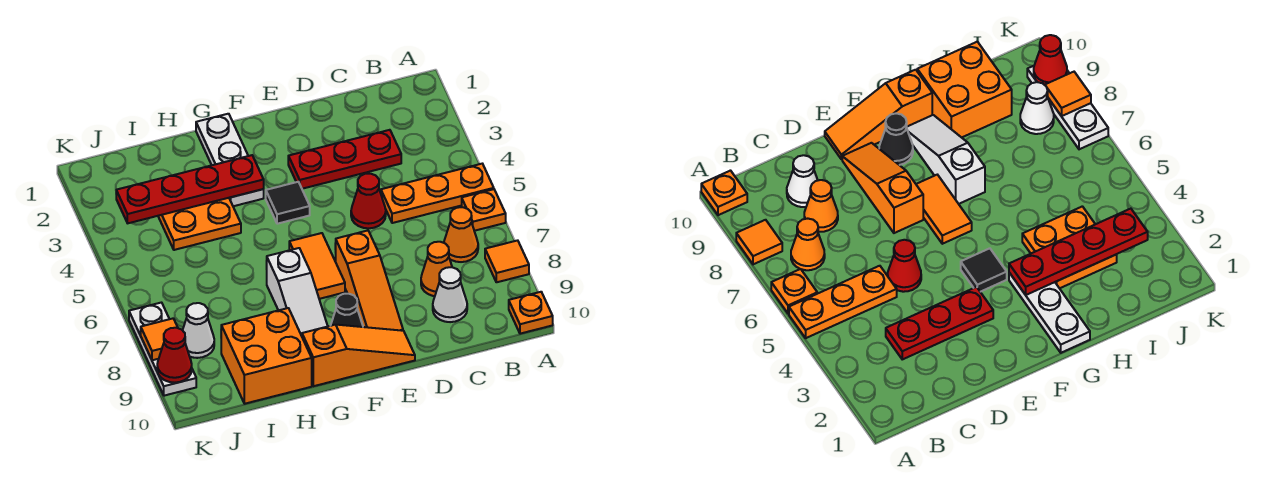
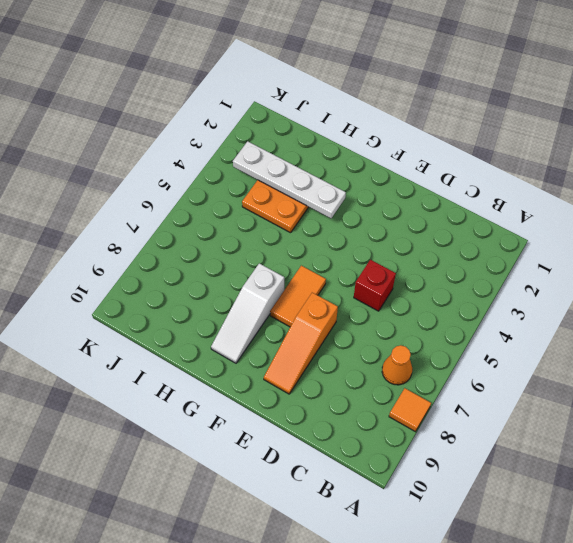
red brick D5 level 1 -> red cone D5 level 1
white plate G3:J3 level 2 -> red plate G3:J3 level 2
none -> orange plate A5:C5 level 1
none -> orange plate A6 level 1
none -> orange plate A10 level 1

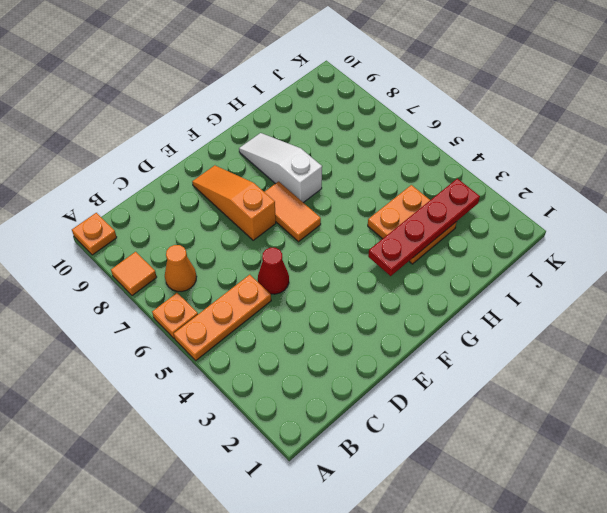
none -> red plate C3:E3 level 1
none -> orange cone C8 level 1
none -> white cone C9 level 1

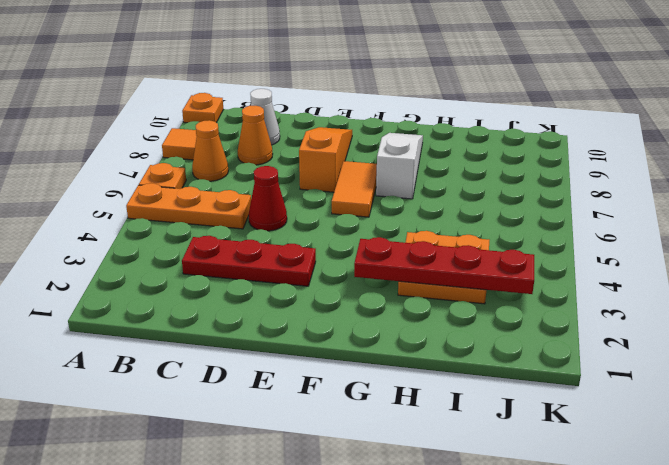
none -> orange slope E10:G10 level 1 top G
none -> black tile F4 level 1
none -> black cone F9 level 1

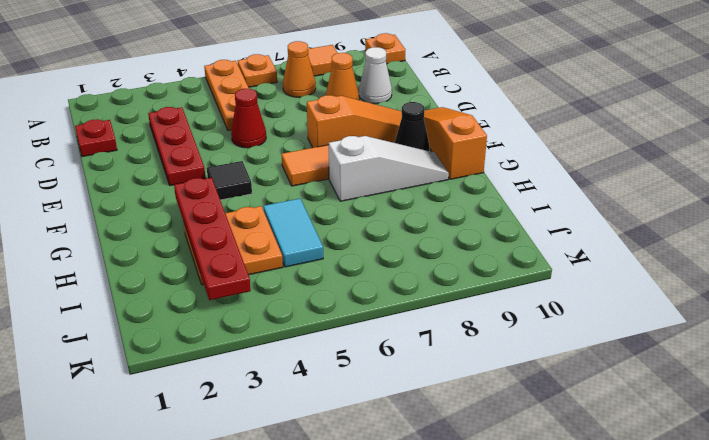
red plate C1 level 1 -> none
cyan tile H5:I5 level 1 -> none
none -> white plate G1:G3 level 1
none -> orange brick H9:I10 level 1
none -> white cone J8 level 1

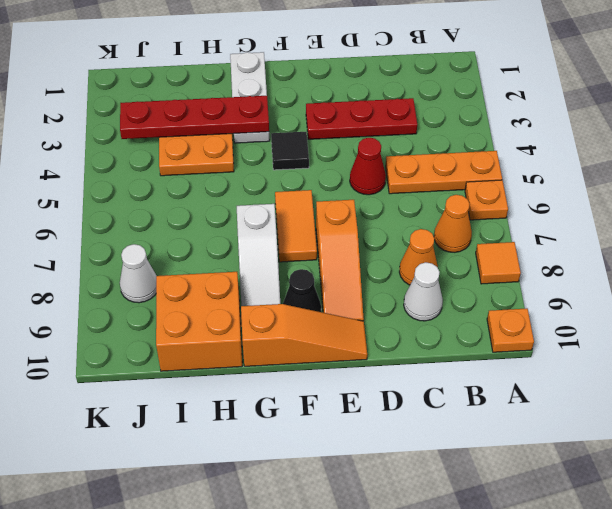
none -> white plate K7:K9 level 1
none -> orange tile K8 level 2
none -> red cone K9 level 2

